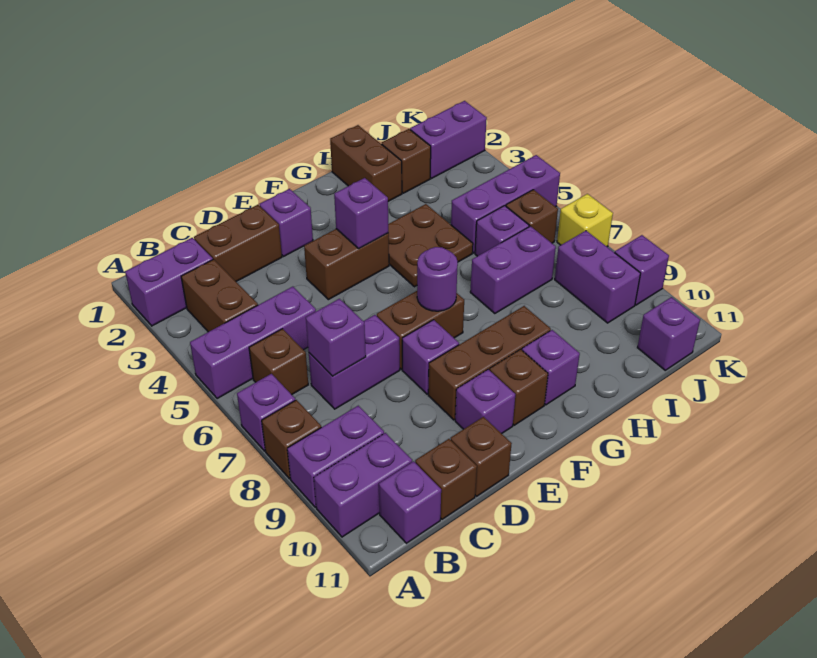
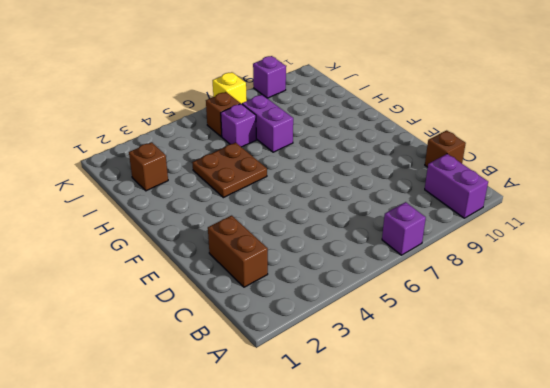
none -> purple brick A2:B2 level 1
none -> purple brick A5:C5 level 1
none -> brown brick A8 level 1
none -> purple brick A9:B9 level 1

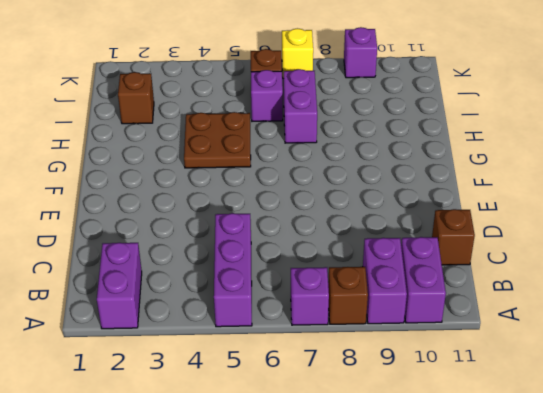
none -> brown brick B3:B4 level 1
none -> brown brick B6 level 1
none -> purple brick B11 level 1
none -> brown brick C2:D2 level 1

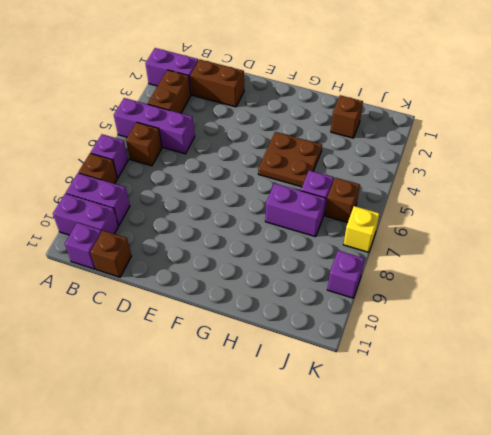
none -> purple brick C7:D7 level 1
none -> brown brick D11 level 1
none -> purple brick E2 level 1
none -> brown brick E4:F4 level 1

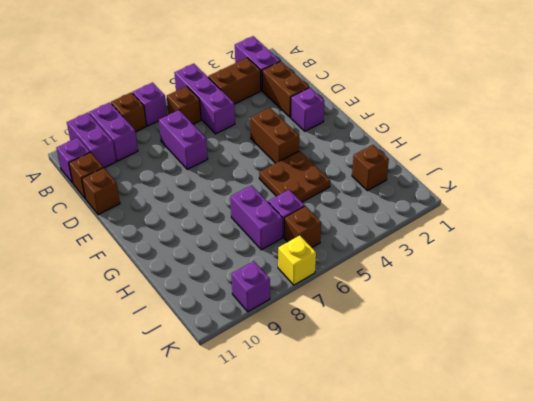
none -> brown brick E7:F7 level 1
none -> purple brick E8 level 1
none -> brown brick E9:G9 level 1
none -> purple brick E10 level 1

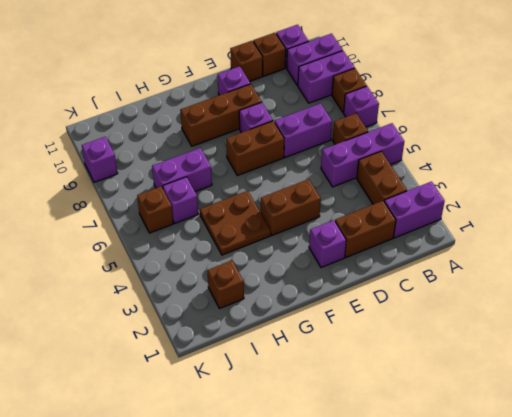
none -> brown brick F10 level 1
none -> purple brick G10 level 1
none -> brown brick H1:H2 level 1
none -> purple brick I5:K5 level 1

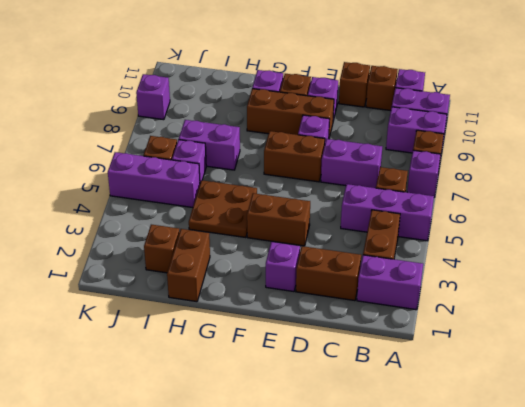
none -> purple brick J2:K2 level 1
none -> purple brick J8:J9 level 1
none -> purple brick J11 level 1
none -> yellow brick K7 level 1

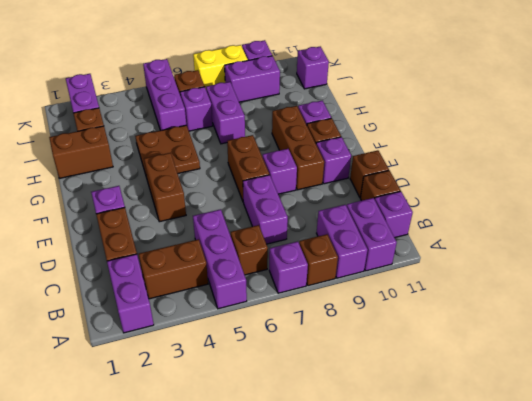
yellow brick K7:K8 level 1 -> yellow brick K7 level 1
none -> purple brick C7 level 2
none -> purple brick F4 level 2
none -> purple round brick F7 level 2

